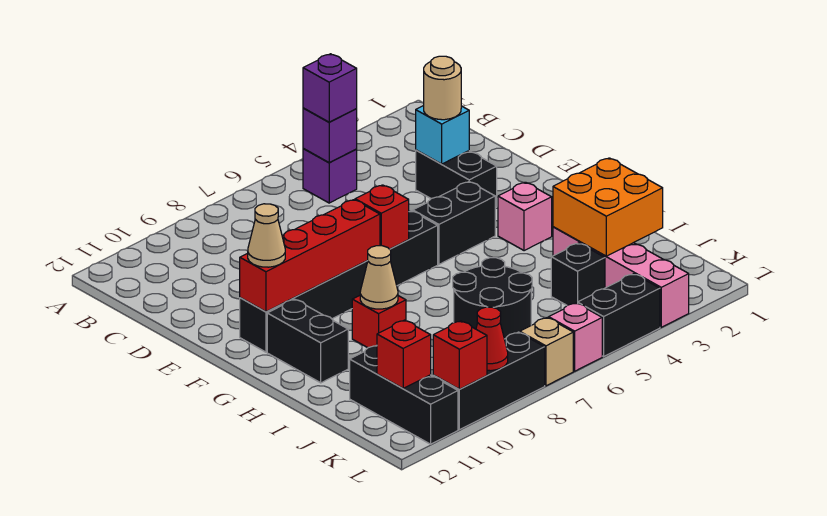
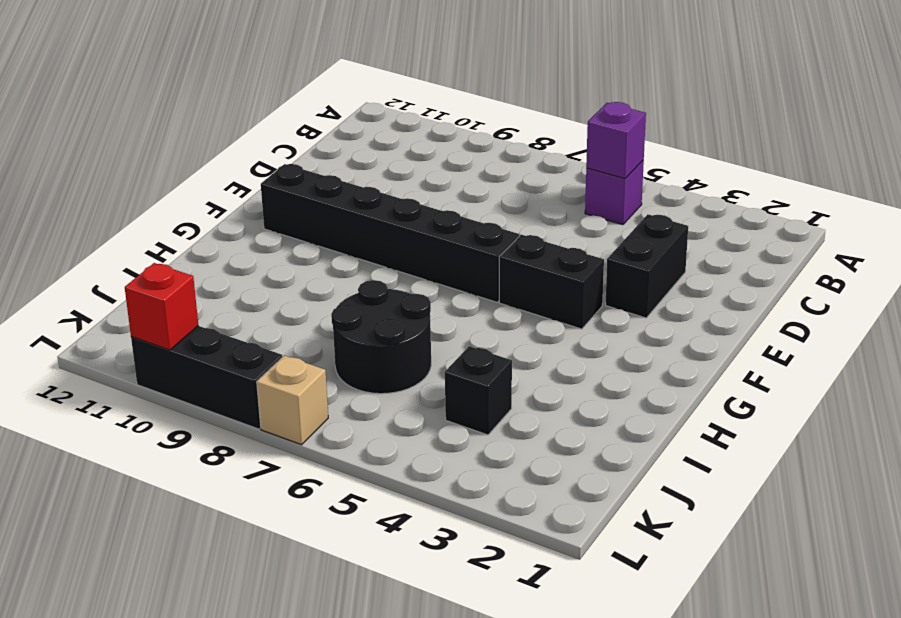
none -> pink brick G3 level 1
none -> black brick G11:H11 level 1
none -> red brick H9 level 1

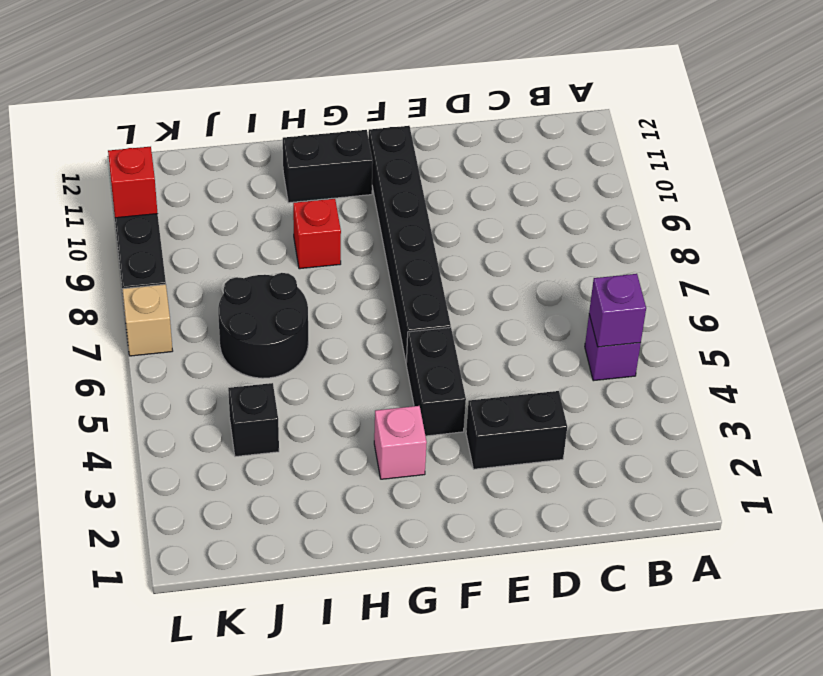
none -> pink brick I3:L3 level 1
none -> black brick J11:L11 level 1
none -> black brick L4:L5 level 1

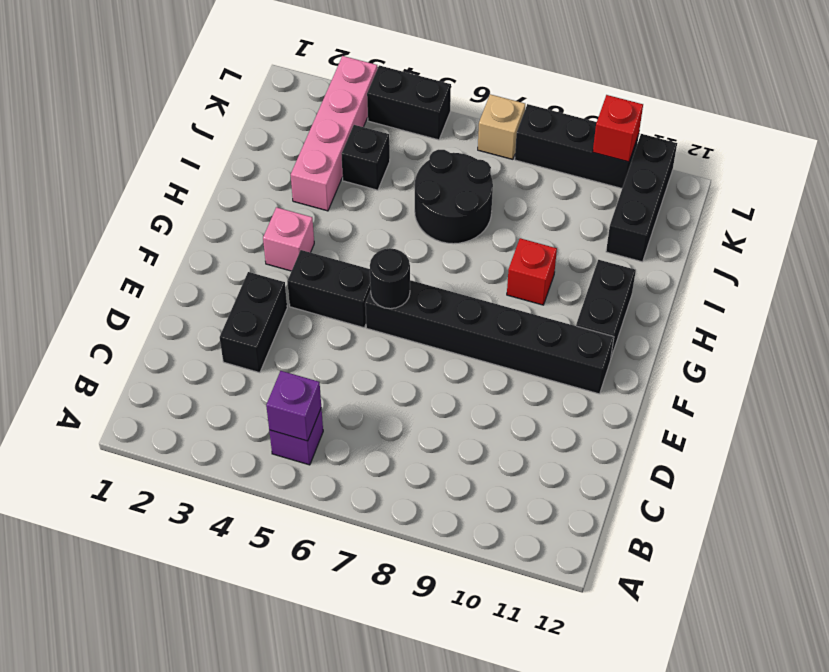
black round brick F6 level 2 -> none
none -> pink brick L6 level 1
none -> cyan brick D3 level 2
none -> red brick F7 level 2

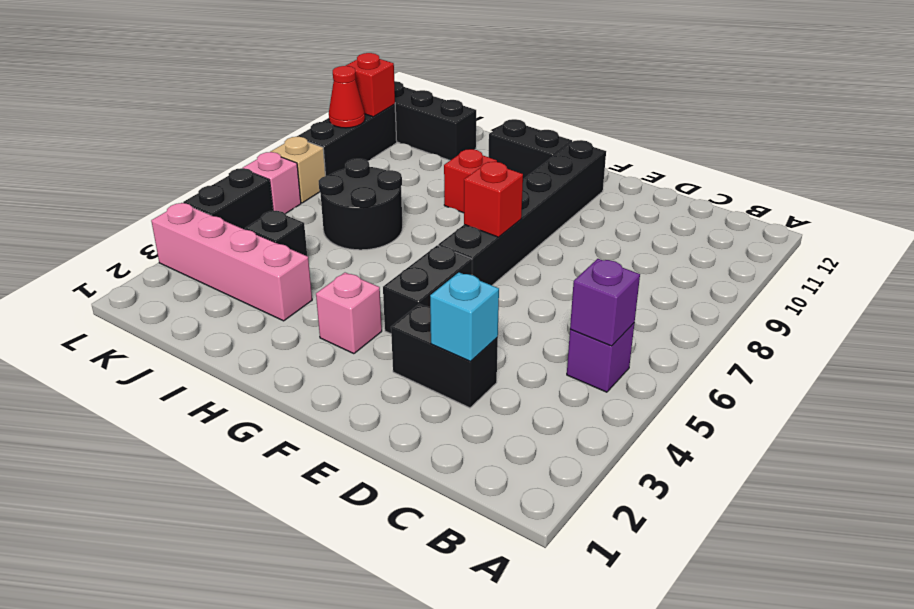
none -> red brick F8:F11 level 2
none -> tan cone H9 level 2
none -> orange brick I2:J3 level 2

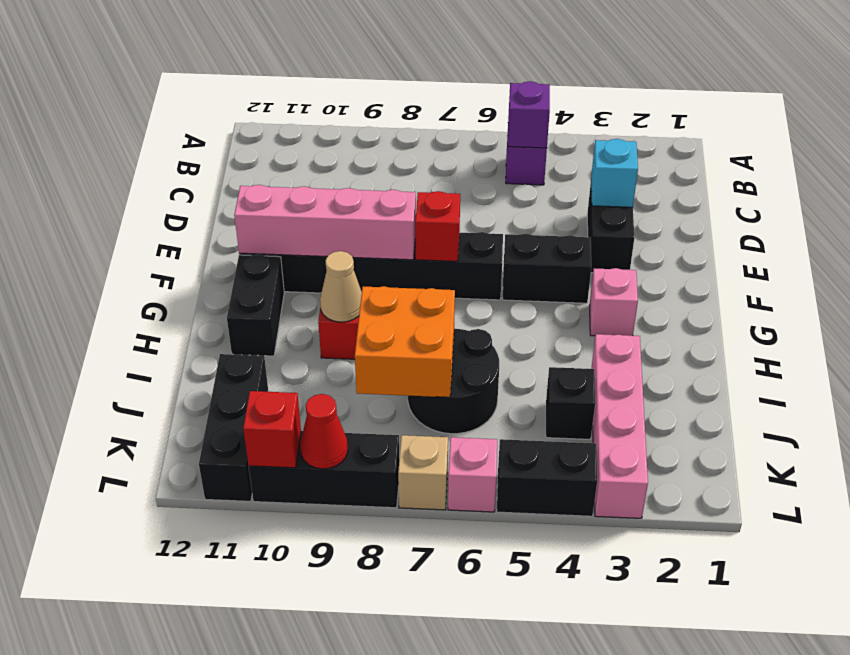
pink brick F8:F11 level 2 -> red brick F8:F11 level 2
orange brick I7:J8 level 2 -> orange brick I2:J3 level 2
none -> red brick K11 level 2
none -> purple brick B5 level 3
none -> tan round brick D3 level 3

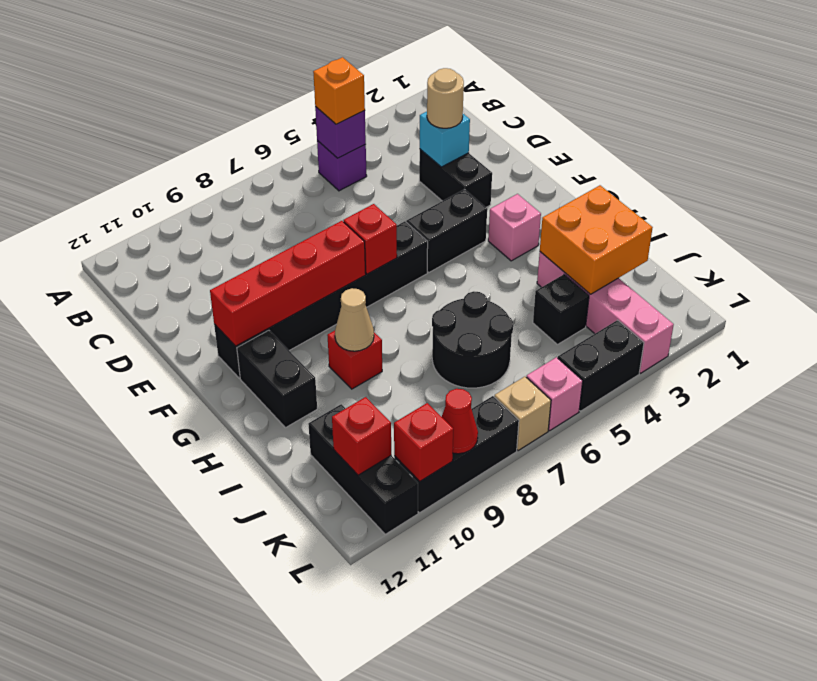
orange brick B5 level 3 -> purple brick B5 level 3
none -> tan cone F11 level 3

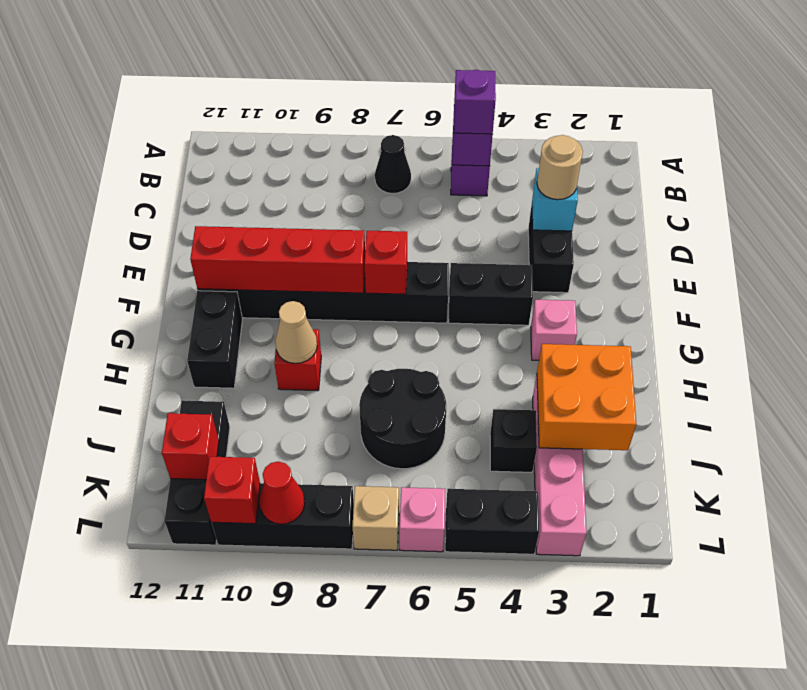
black cone B7 level 1 -> none
none -> tan cone F11 level 3

